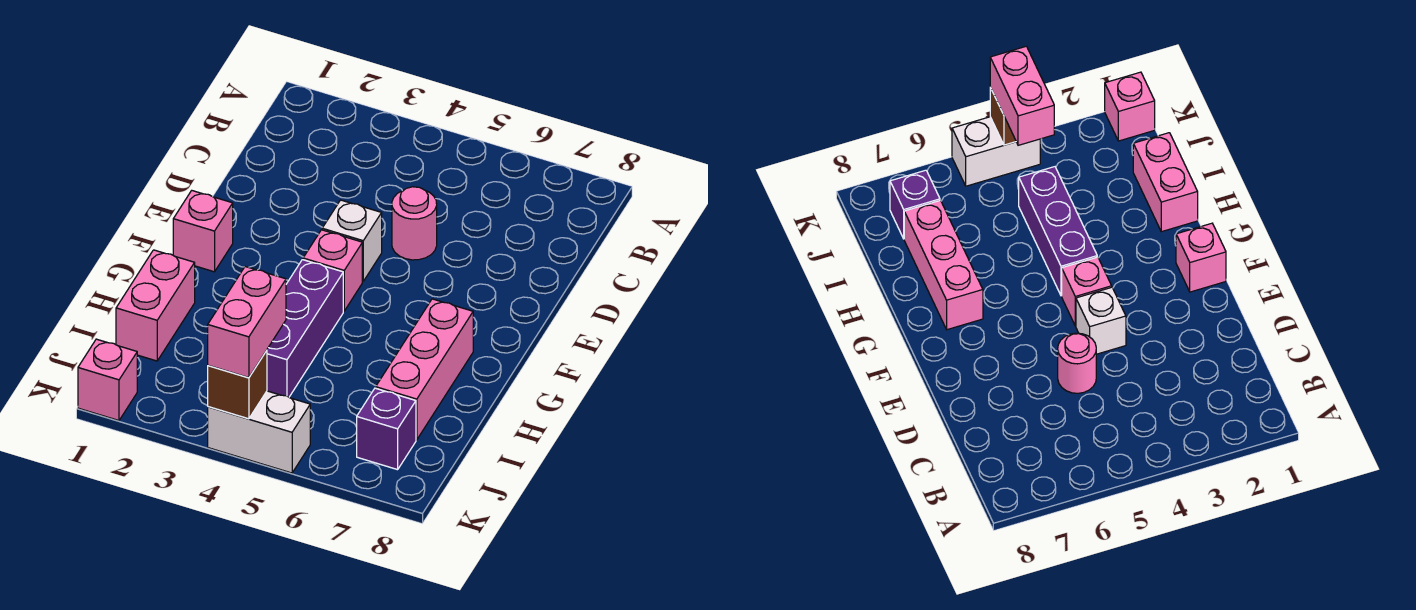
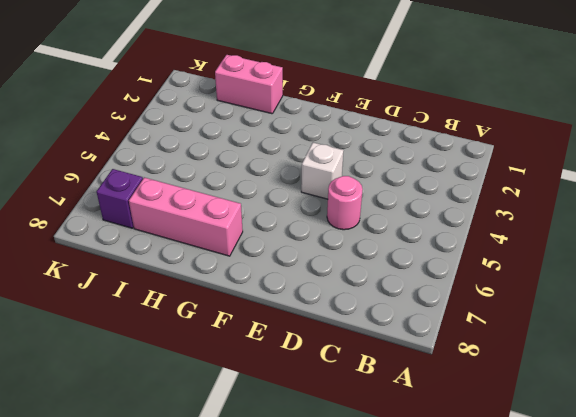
none -> pink brick F1 level 1
none -> pink brick F4 level 1
none -> purple brick G4:I4 level 1

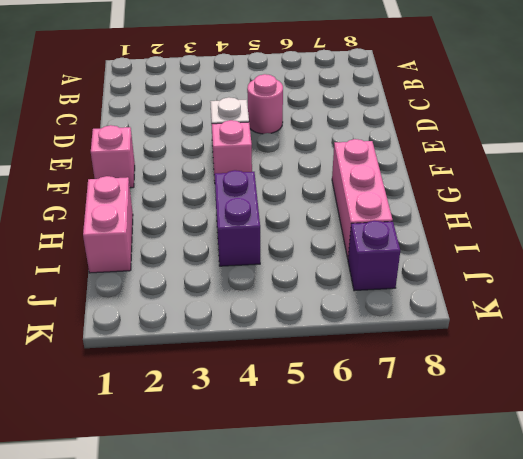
purple brick H4:I4 level 1 -> purple brick G4:I4 level 1
none -> pink brick K1 level 1
none -> white brick K4:K5 level 1
none -> brown brick K4 level 2

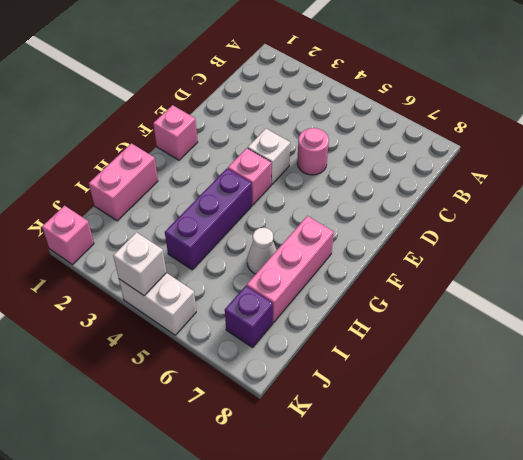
white cone H6 level 1 -> none
white brick K4 level 2 -> brown brick K4 level 2
none -> pink brick J4:K4 level 3

